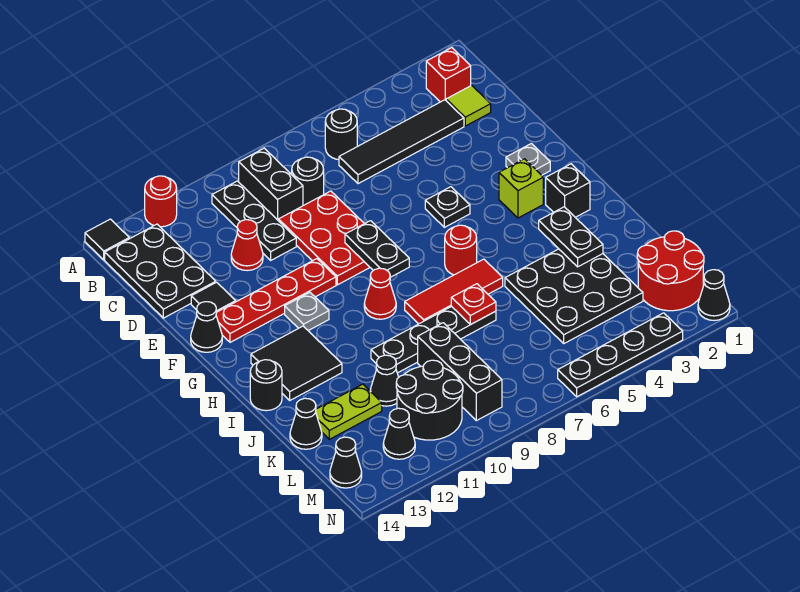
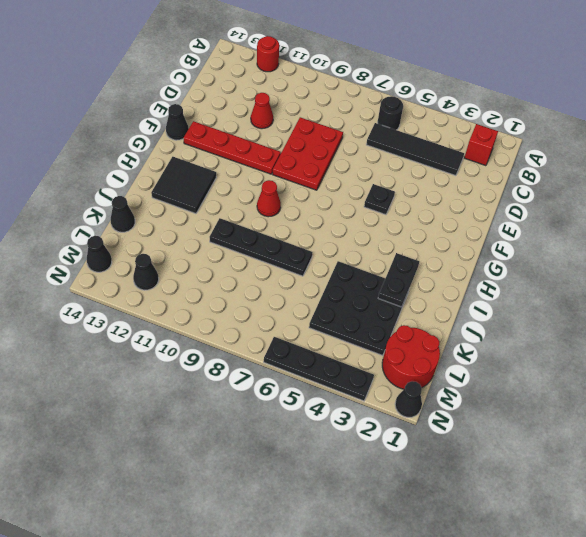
none -> black tile A14 level 1
none -> black brick B9:C9 level 1
none -> black plate B10:D10 level 1
none -> black plate B13:D14 level 1

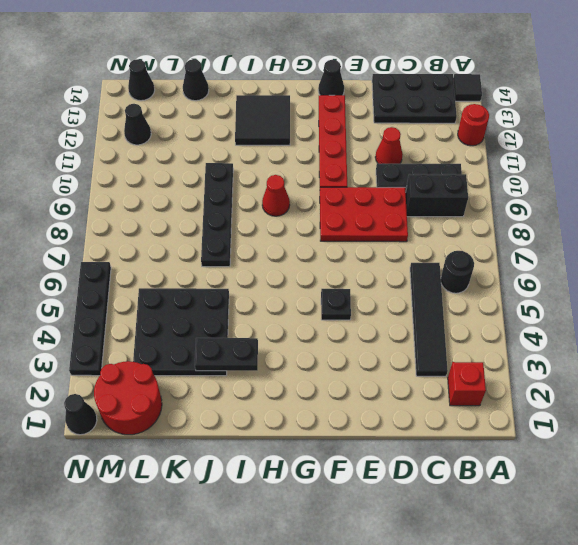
none -> lime tile C2 level 1
none -> black round brick C8 level 1
none -> black tile E13 level 1
none -> grey plate F2 level 1

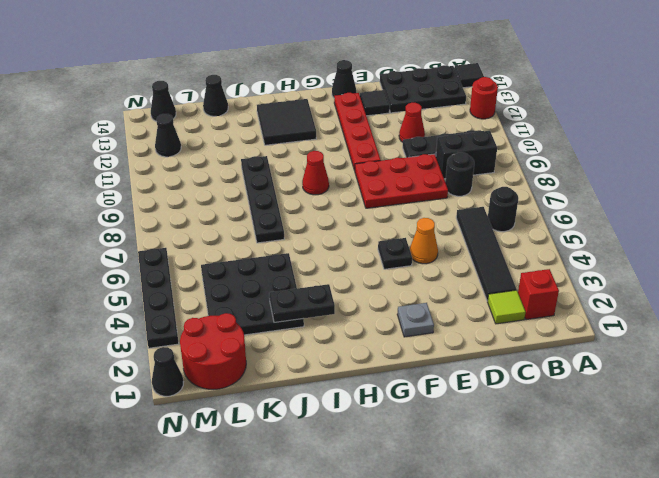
orange cone E5 level 1 -> none
none -> lime brick G3 level 1
none -> grey plate G11 level 1
none -> black brick H2 level 1
none -> red round brick H6 level 1

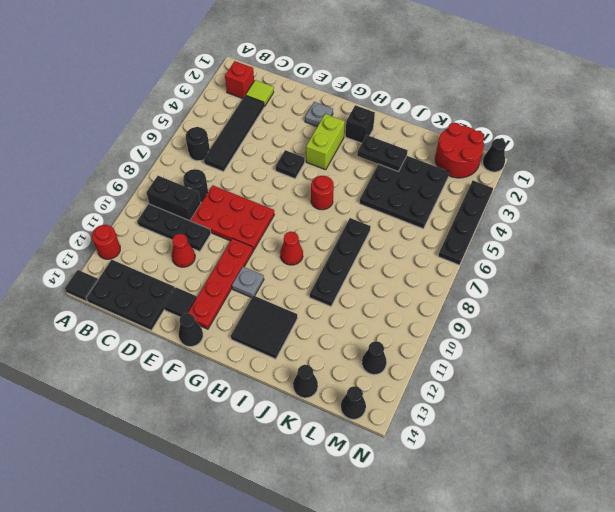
lime brick G3:G4 level 1 -> lime brick G3 level 1
none -> red tile I6:I8 level 1
none -> black round brick I14 level 1
none -> black brick K9:M9 level 1
none -> black cone K11 level 1

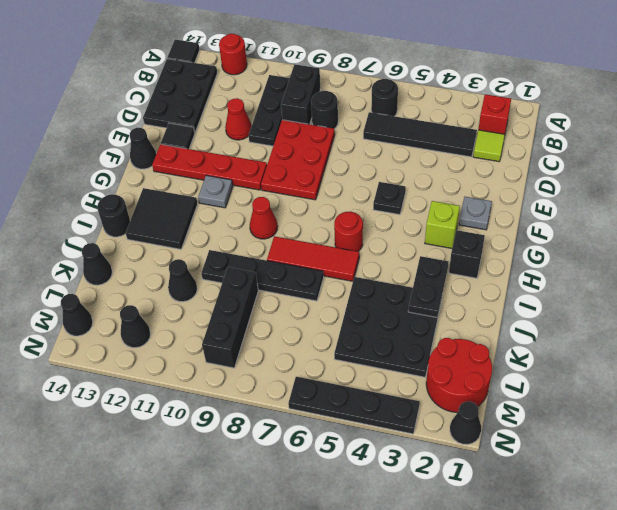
none -> lime plate K12:K13 level 1
none -> black round brick L10:M11 level 1
none -> black plate F8:G8 level 2
none -> red plate J7 level 2

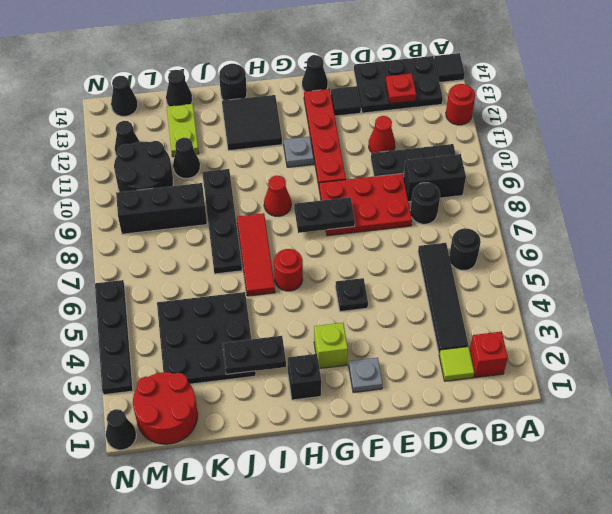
red plate C13 level 2 -> red plate J7 level 2

